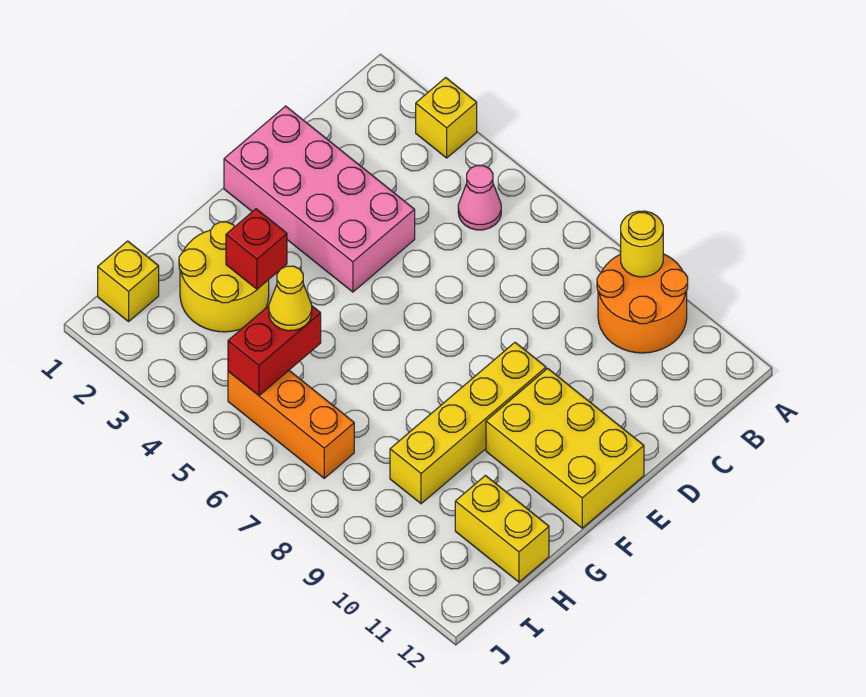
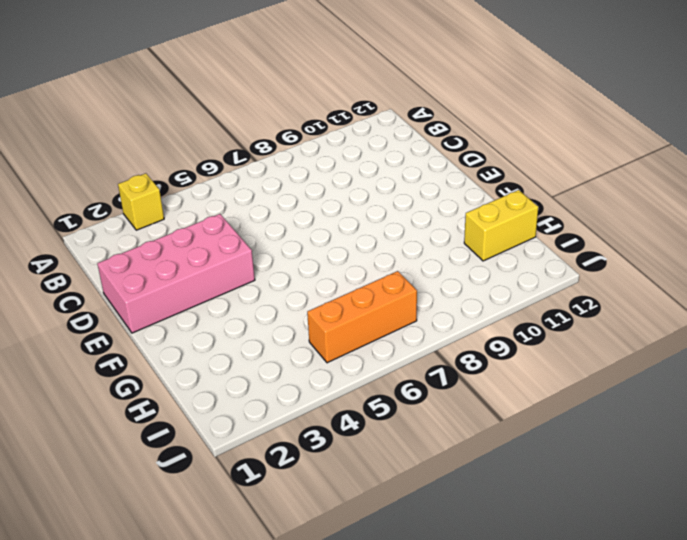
none -> orange round brick A9:B10 level 1
none -> pink cone B5 level 1
none -> yellow brick E9:H9 level 1

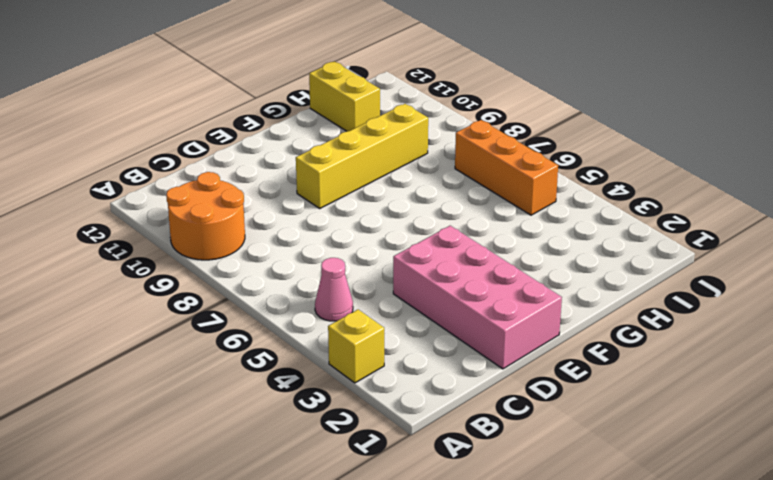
none -> yellow brick E10:F12 level 1
none -> yellow round brick G2:H3 level 1
none -> yellow brick I1 level 1

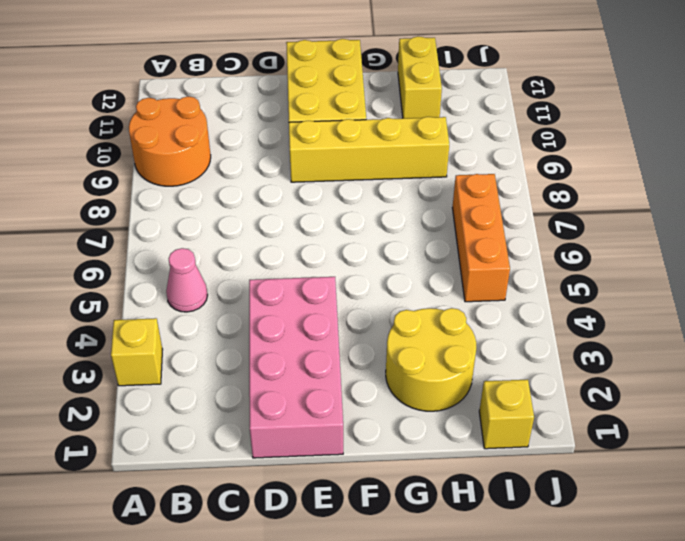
none -> yellow round brick A9 level 2
none -> red brick G3 level 2
none -> red brick H5:I5 level 2

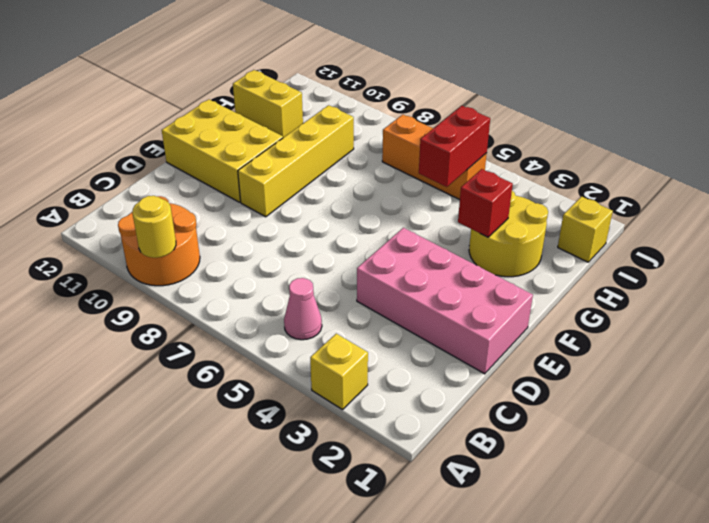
none -> yellow cone H5 level 3

